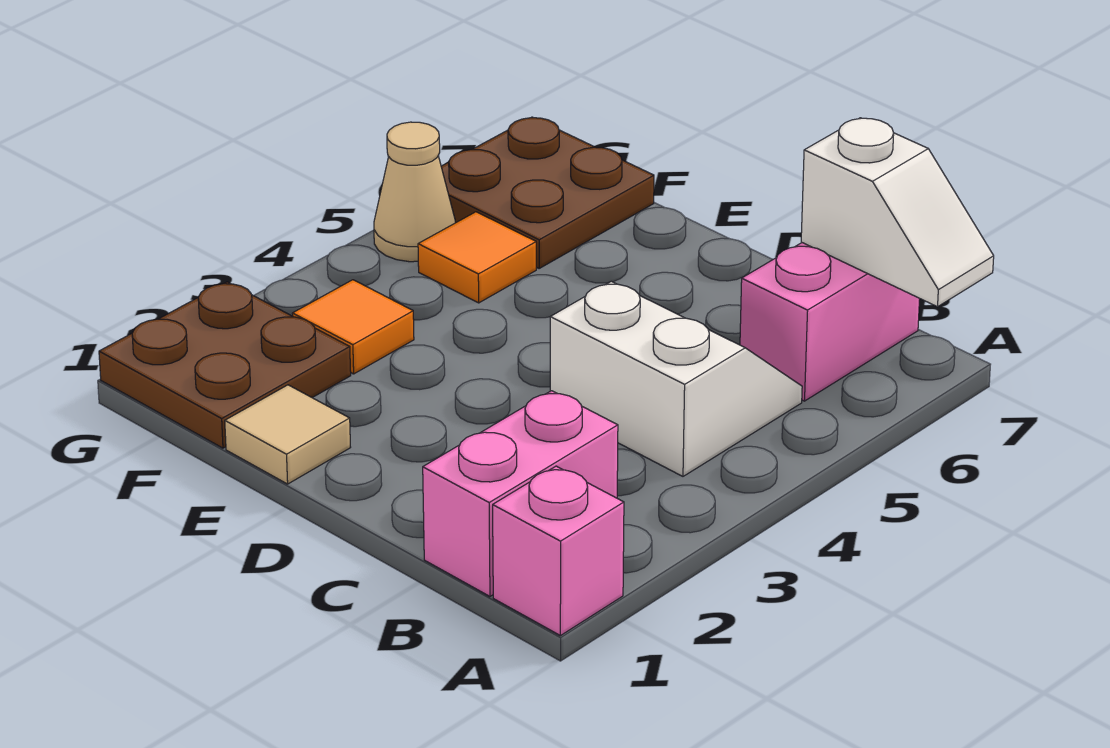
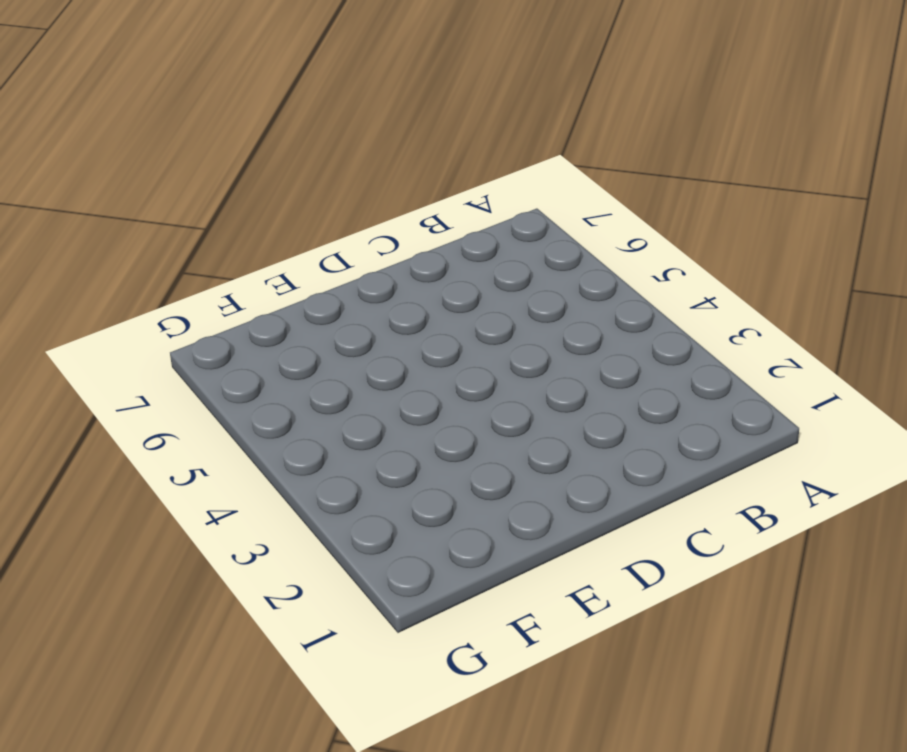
none -> pink brick A1 level 1
none -> pink brick B1:B2 level 1

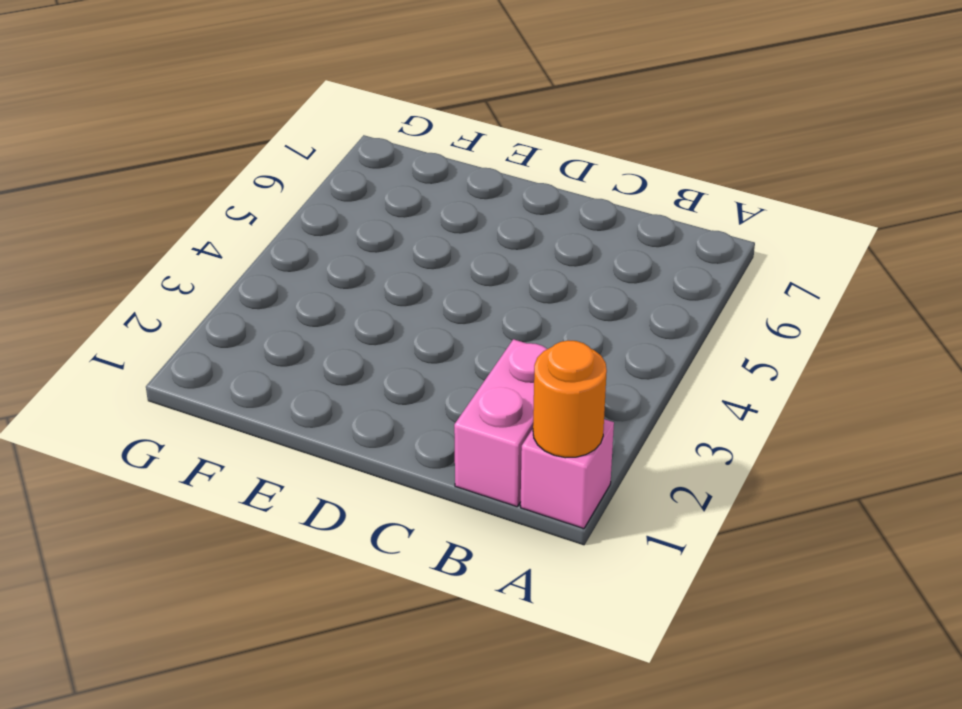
orange round brick A1 level 2 -> none
none -> white slope B4:C5 level 1 top 4
none -> pink brick B6:B7 level 1

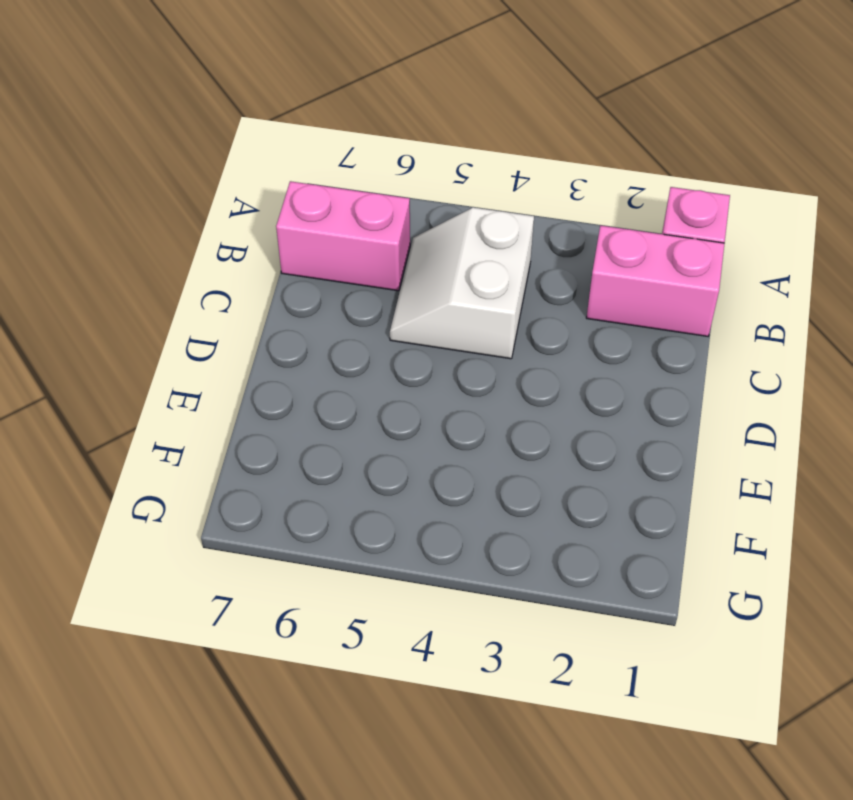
none -> tan tile E1 level 1
none -> brown plate F1:G2 level 1

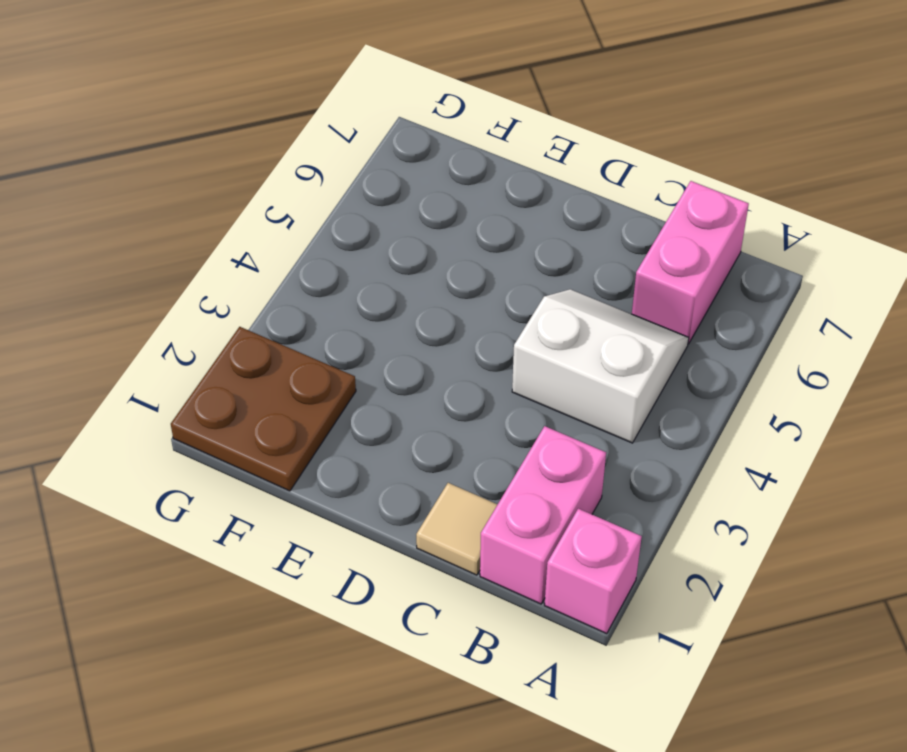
tan tile C1 level 1 -> tan tile E1 level 1
none -> orange tile F3 level 1
none -> orange tile F5 level 1

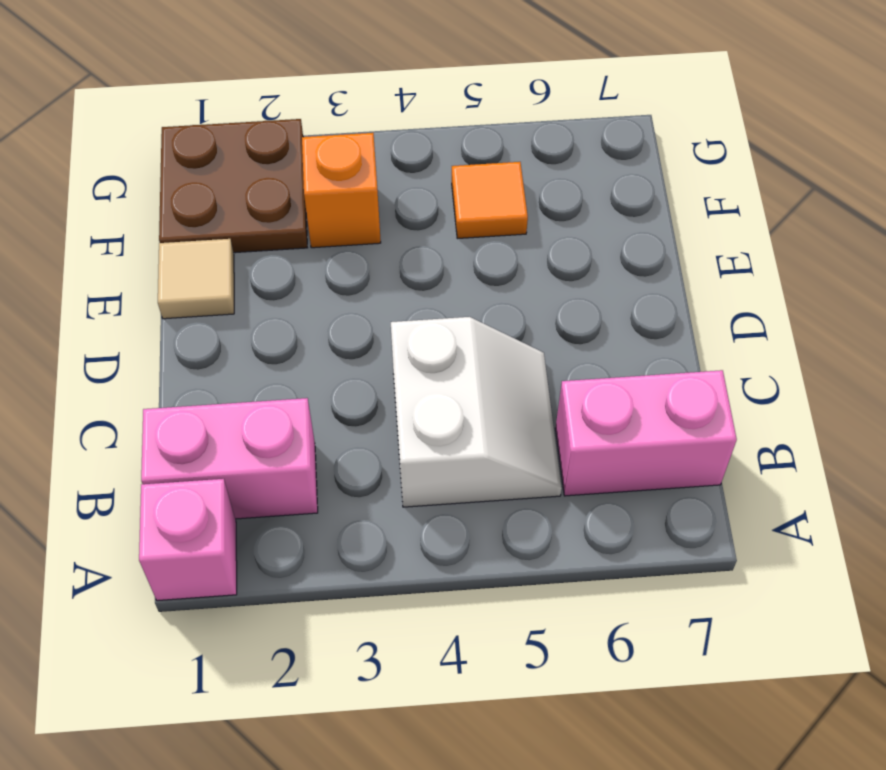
orange brick F3 level 1 -> orange tile F3 level 1
none -> brown plate F6:G7 level 1
none -> tan cone G5 level 1

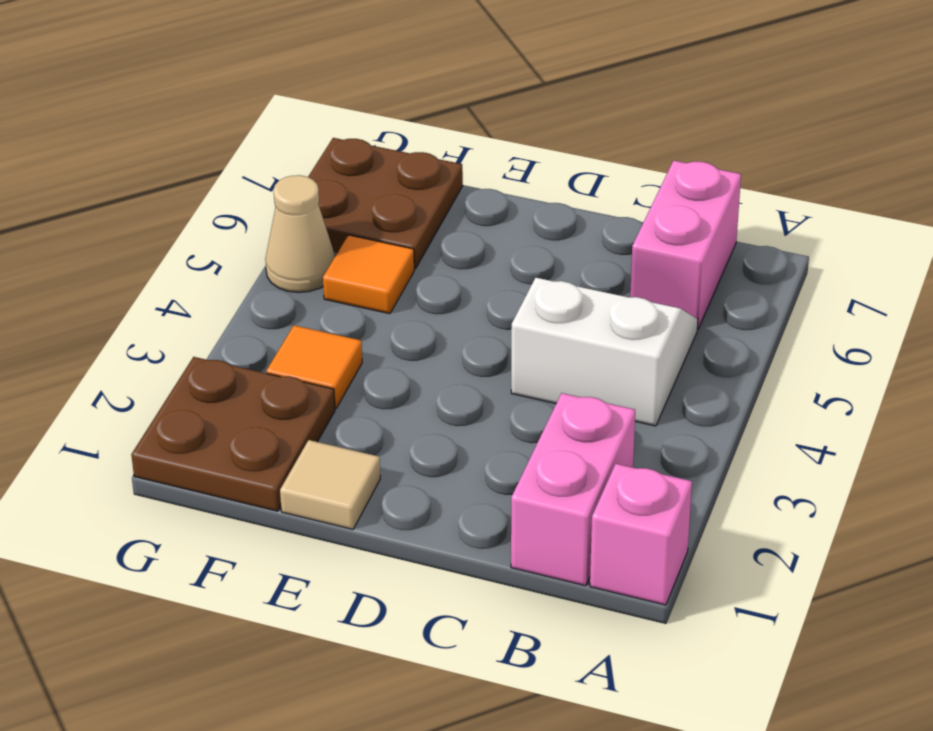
none -> white slope A7:B7 level 2 top B

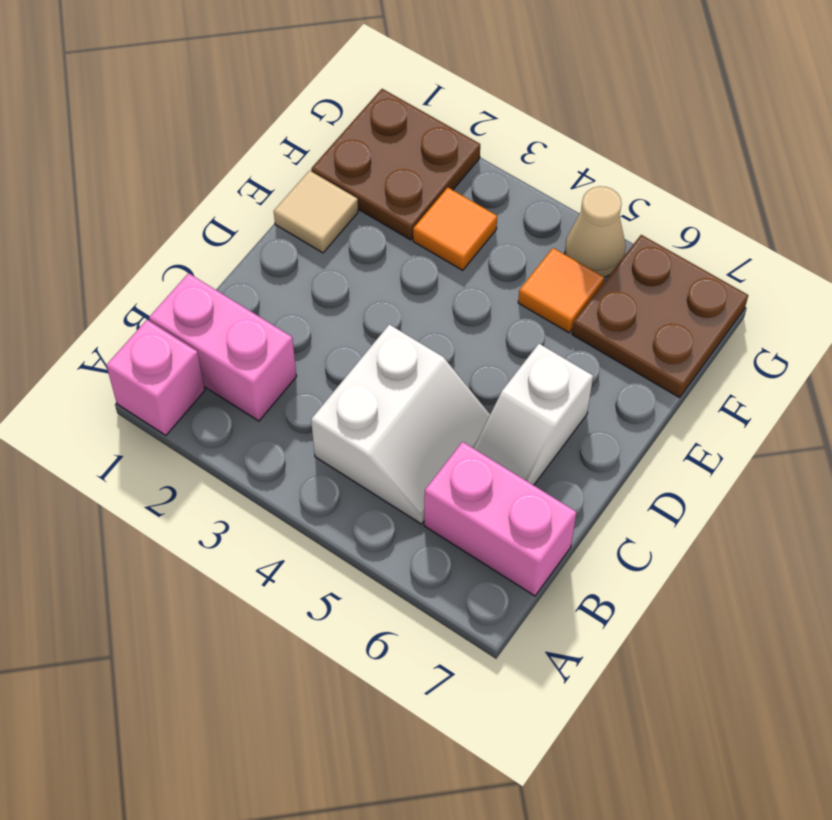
white slope C6:D6 level 1 top D -> white slope A7:B7 level 2 top B

